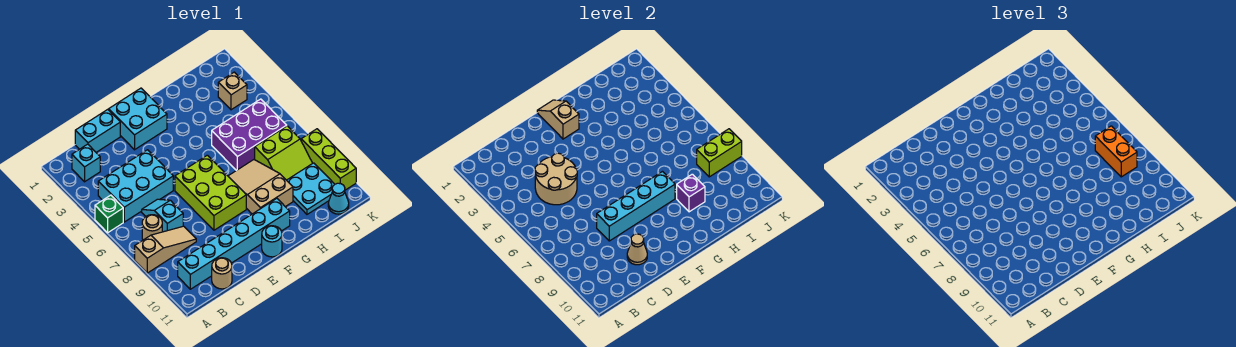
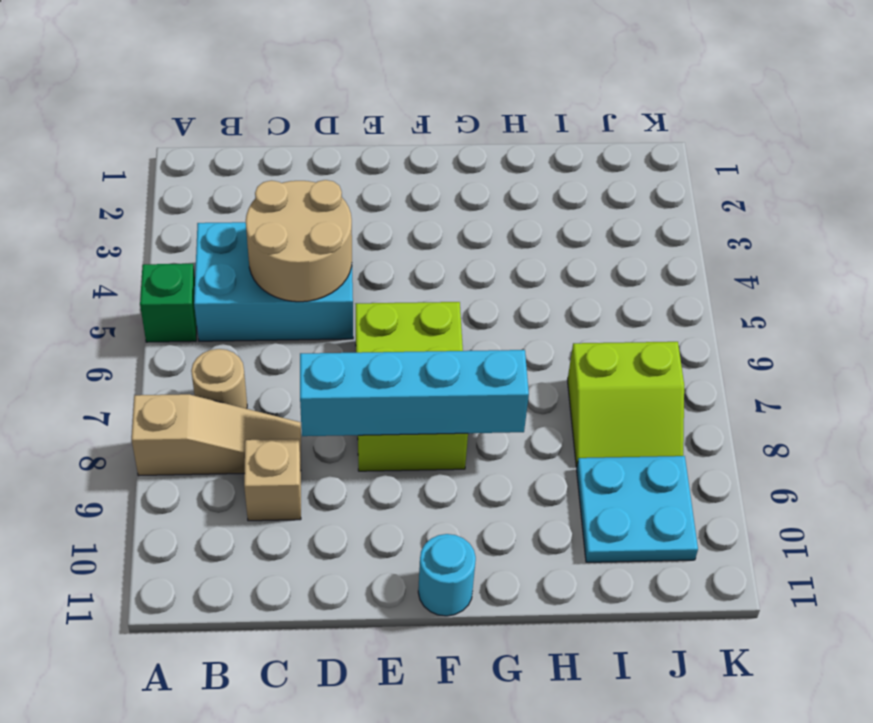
tan brick C9 level 1 -> tan brick J3 level 1
none -> cyan brick B2 level 1
none -> cyan brick B10:G10 level 1
none -> cyan brick C1:D1 level 1

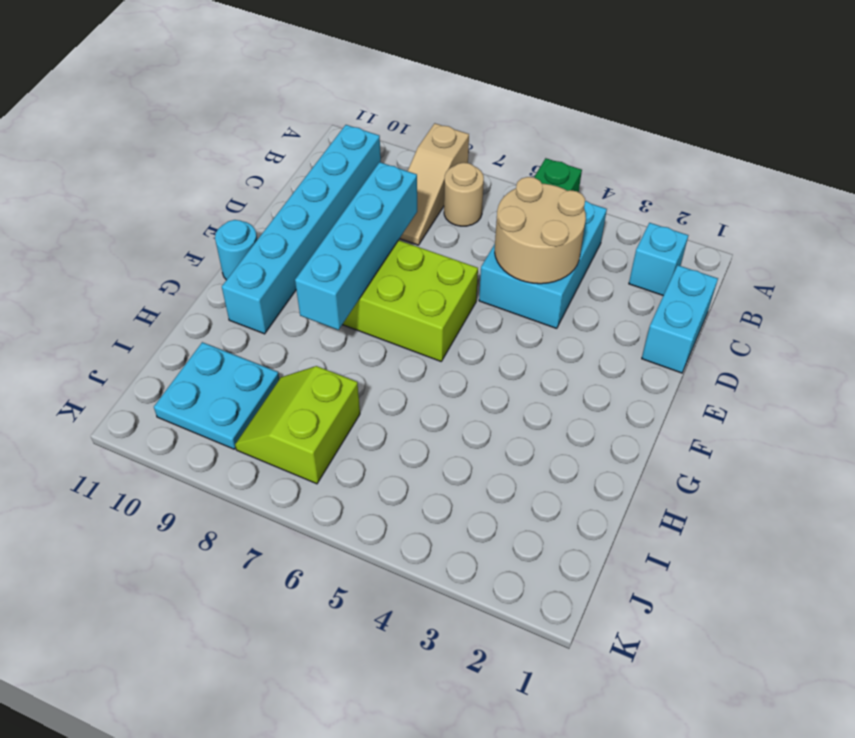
none -> cyan slope C6:C7 level 1 top 7
none -> tan round brick C11 level 1
none -> cyan brick E1:F2 level 1

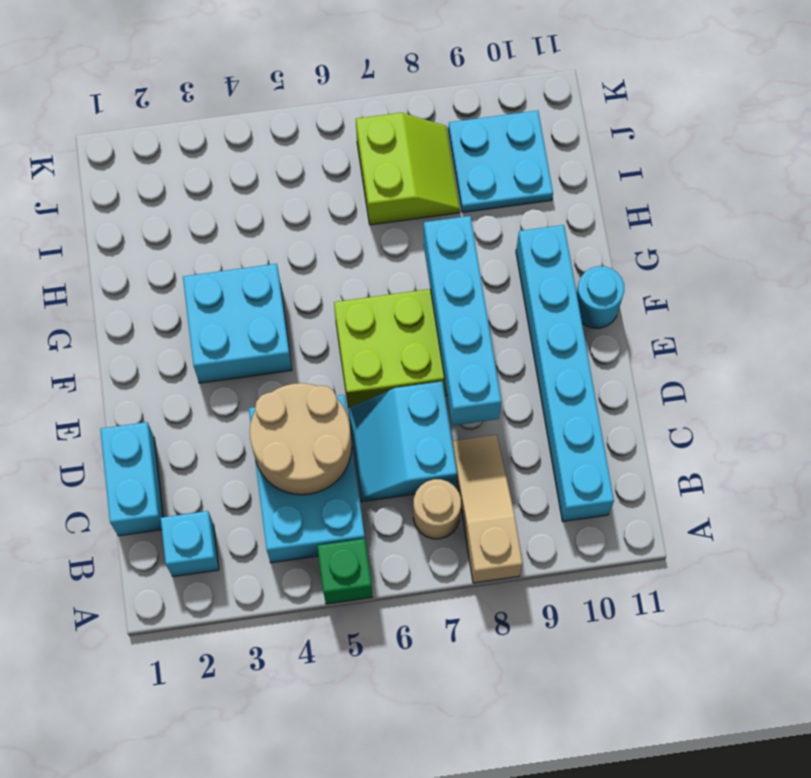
cyan slope C6:D7 level 1 top 7 -> cyan slope C6:C7 level 1 top 7
cyan brick F3:G4 level 1 -> cyan brick E1:F2 level 1
none -> tan round brick C11 level 1
none -> tan slope G7:H9 level 1 top 9
none -> purple brick H5:J6 level 1

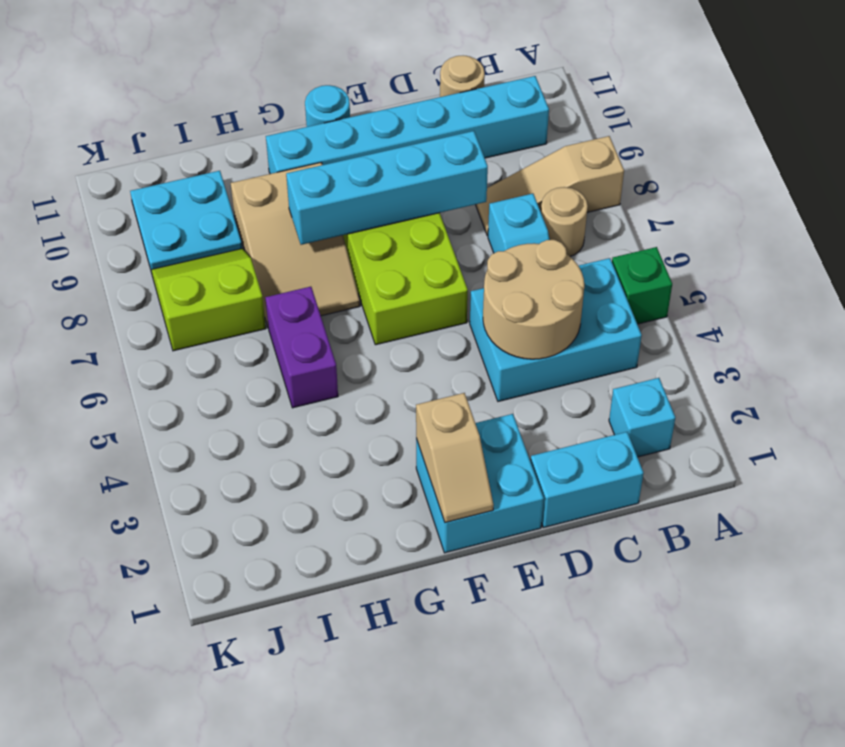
purple brick H5:H6 level 1 -> purple brick H5:J6 level 1
none -> tan brick J3 level 1
none -> cyan cone J11 level 1
none -> lime brick K8:K10 level 1

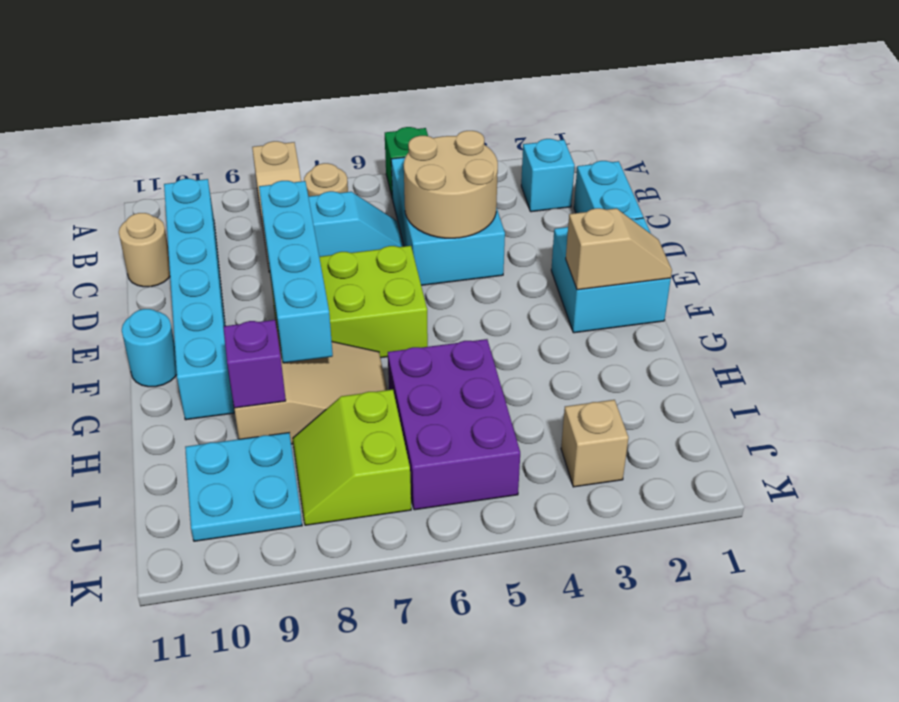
none -> cyan cone J11 level 1
none -> lime brick K8:K10 level 1
none -> tan cone D10 level 2

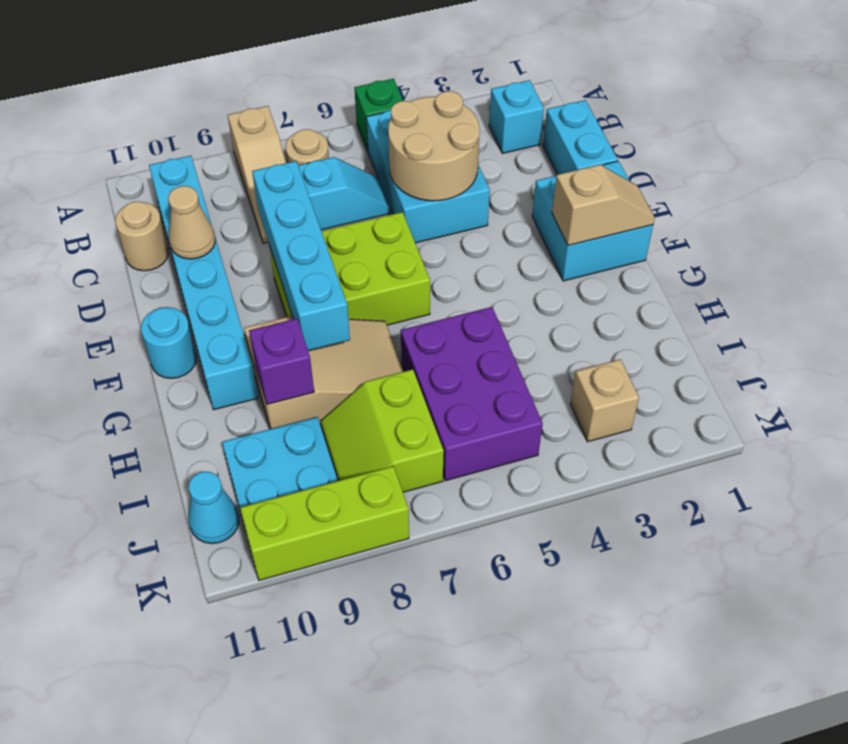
none -> lime brick J8:K8 level 2
none -> orange brick J7:J8 level 3

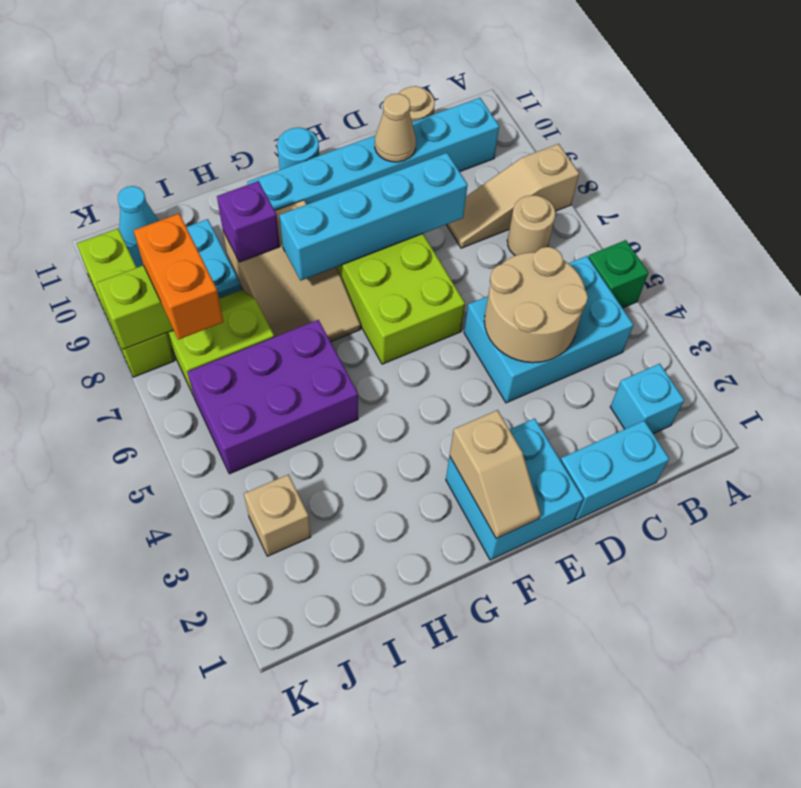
none -> cyan slope C6:C7 level 1 top 7

